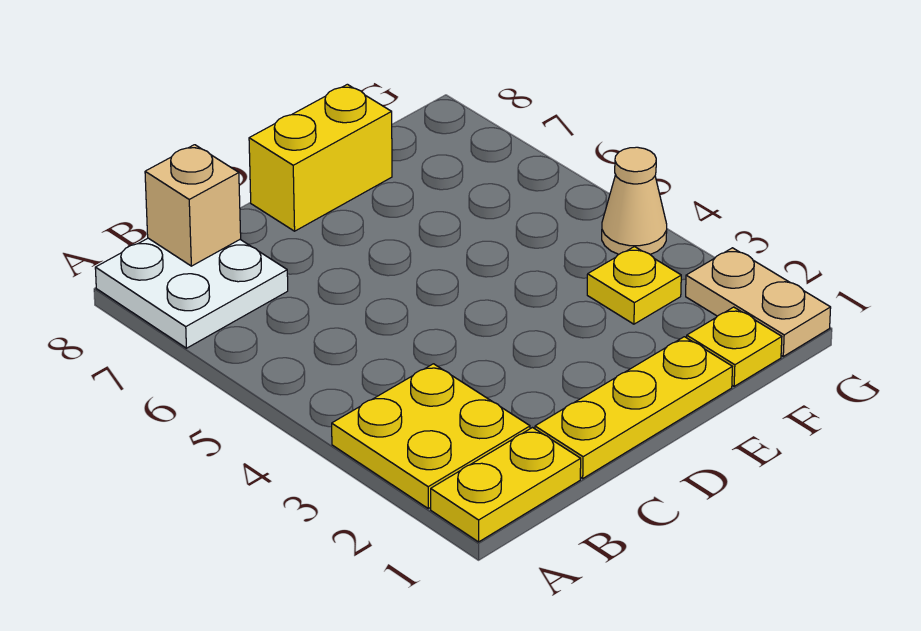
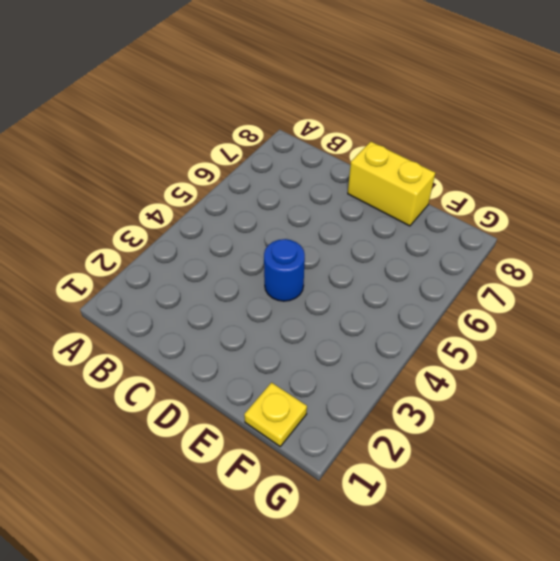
blue round brick D4 level 1 -> none
none -> yellow plate A1:B1 level 1
none -> yellow plate A2:B3 level 1

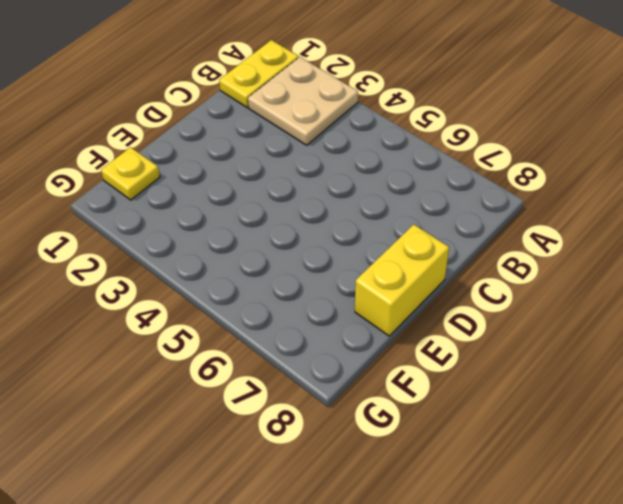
tan plate A2:B3 level 1 -> yellow plate A2:B3 level 1
none -> white plate A7:B8 level 1
none -> yellow plate C1:E1 level 1

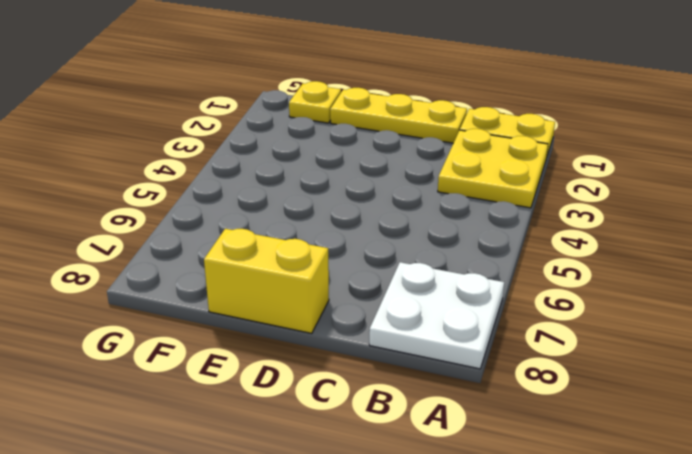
none -> yellow plate F3 level 1
none -> tan plate G1:G2 level 1

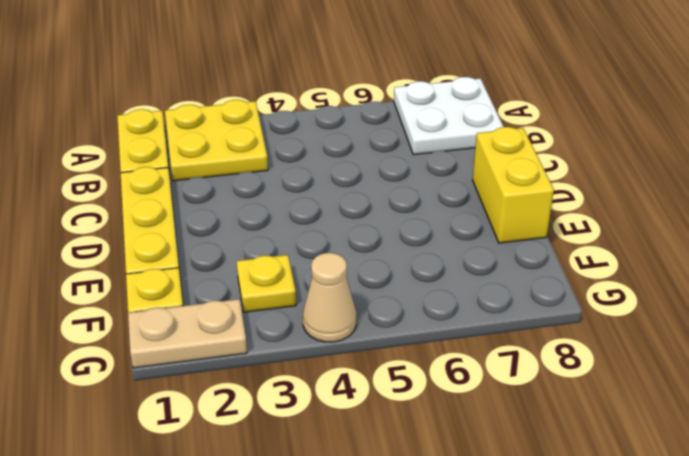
none -> tan brick B8 level 2

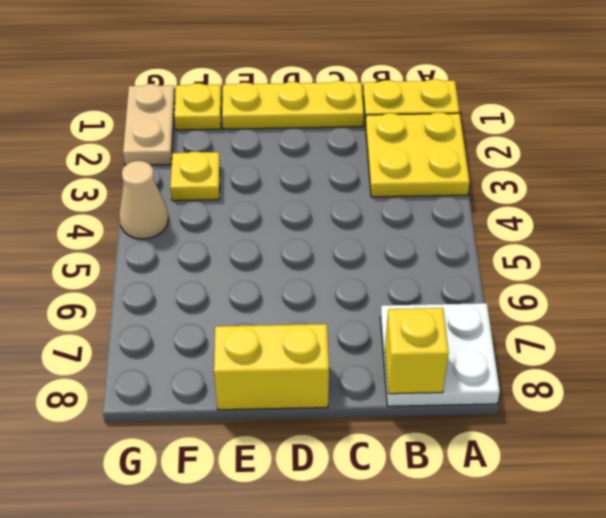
yellow brick B8 level 2 -> tan brick B8 level 2

